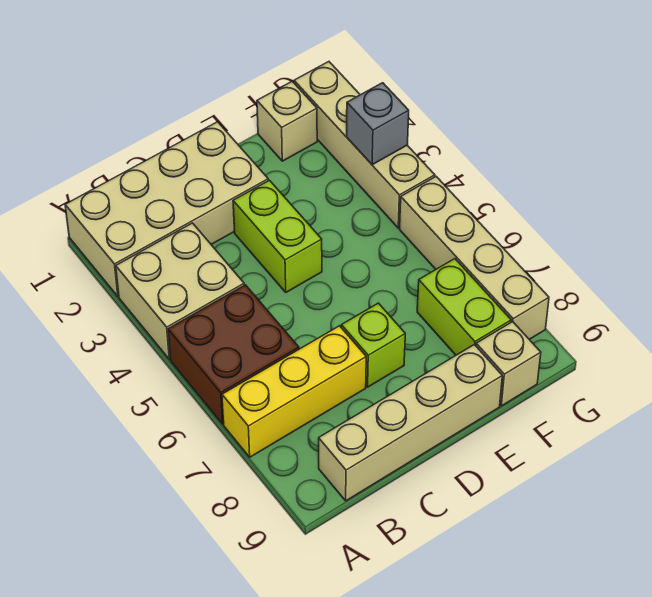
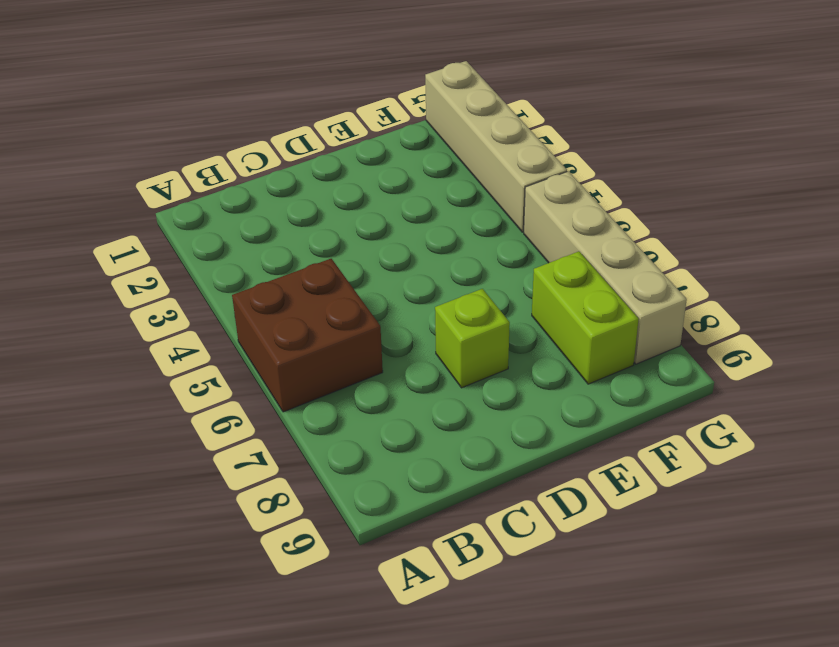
none -> tan brick A1:D2 level 1
none -> tan brick A3:B4 level 1
none -> yellow brick A7:C7 level 1

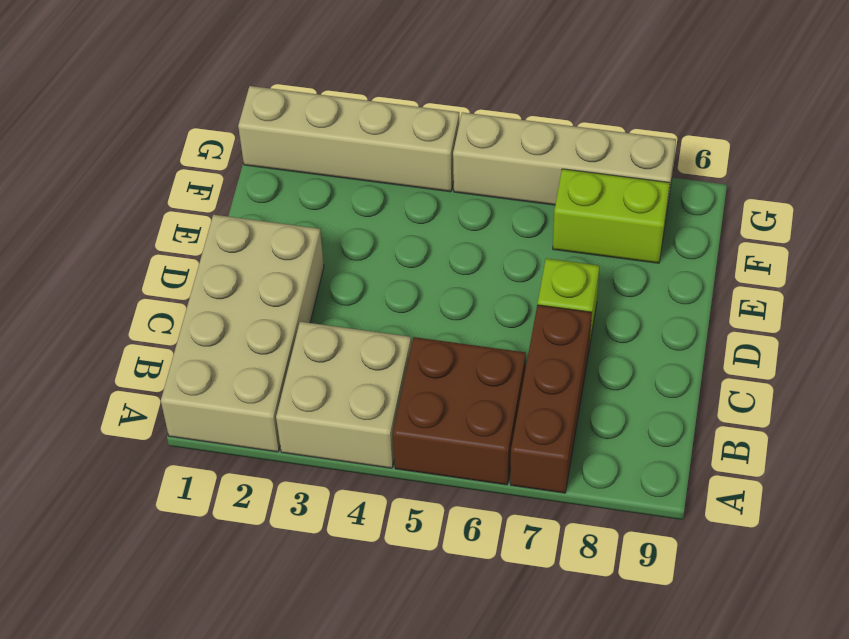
brown brick A7:C7 level 1 -> yellow brick A7:C7 level 1
none -> tan brick B9:E9 level 1
none -> lime brick D3:D4 level 1
none -> tan brick F1 level 1

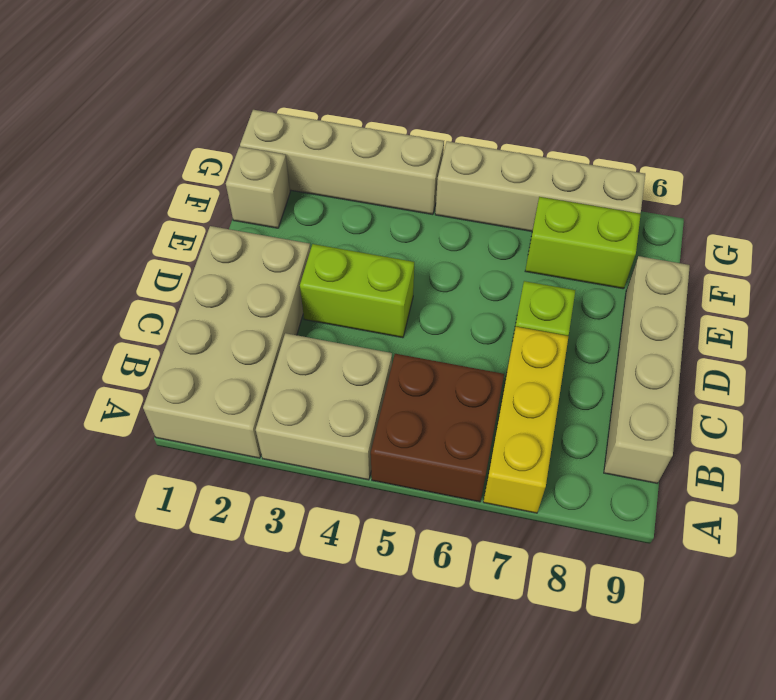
none -> tan brick F9 level 1
none -> grey brick G3 level 2

